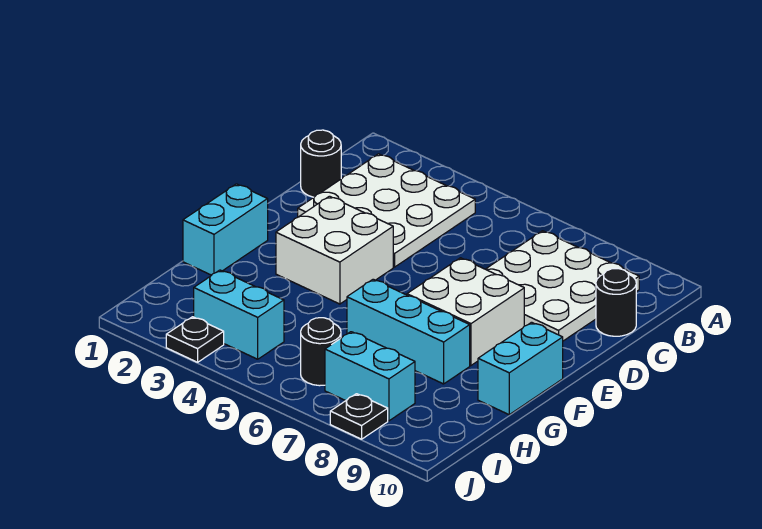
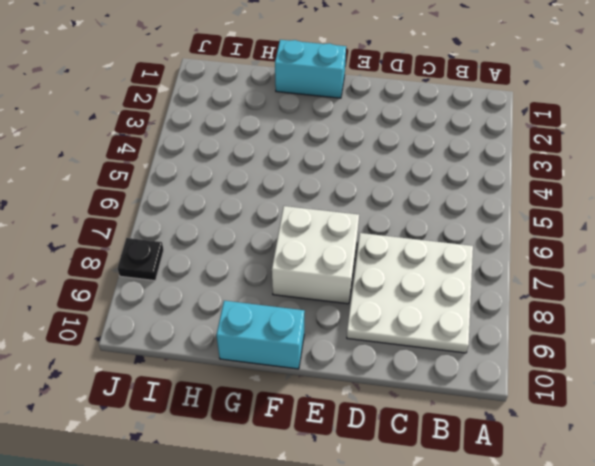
none -> white plate B2:D4 level 1
none -> black round brick C1 level 1
none -> black round brick C10 level 1

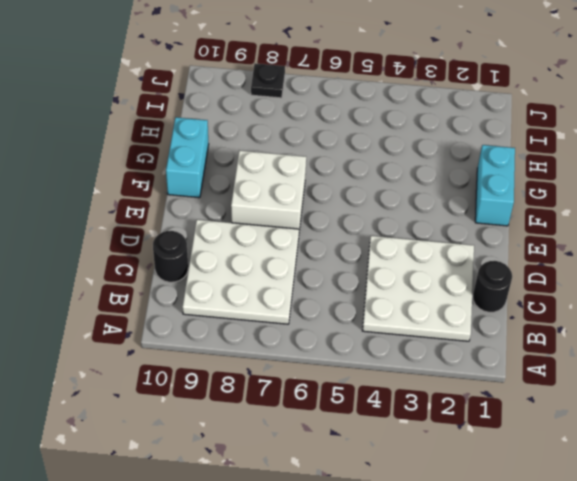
none -> white brick E3:F4 level 1
none -> cyan brick G6:G8 level 1
none -> cyan brick I3:I4 level 1

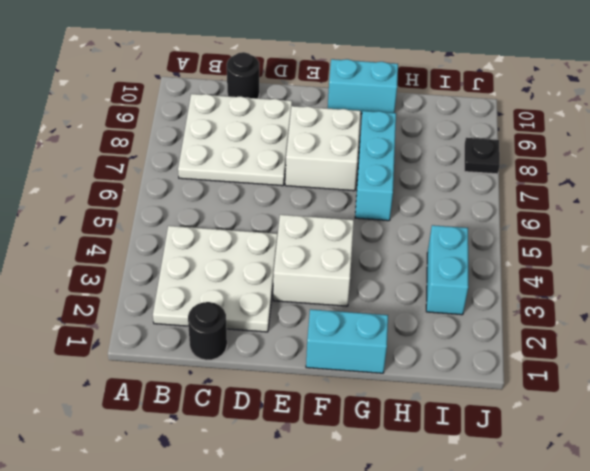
none -> black round brick I6 level 1
none -> cyan brick I7:I8 level 1
none -> black plate J3 level 1

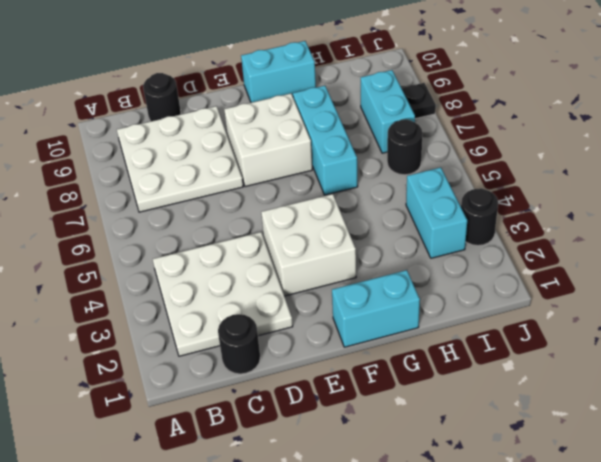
black round brick J3 level 1 -> black plate J3 level 1

